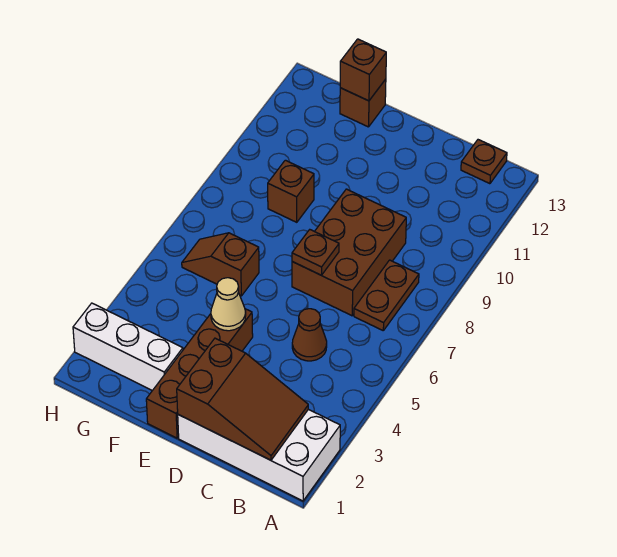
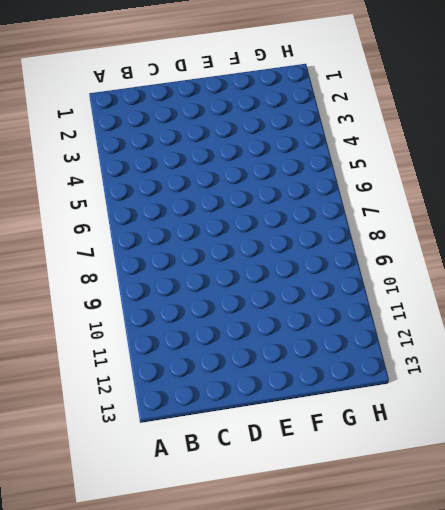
none -> white brick A1:D2 level 1
none -> brown plate B7:B8 level 1
none -> brown plate B13 level 1

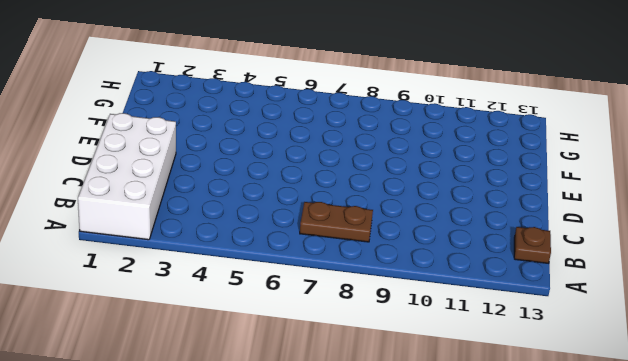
none -> brown cone C5 level 1
none -> brown brick C7:D9 level 1
none -> brown brick E1:E4 level 1

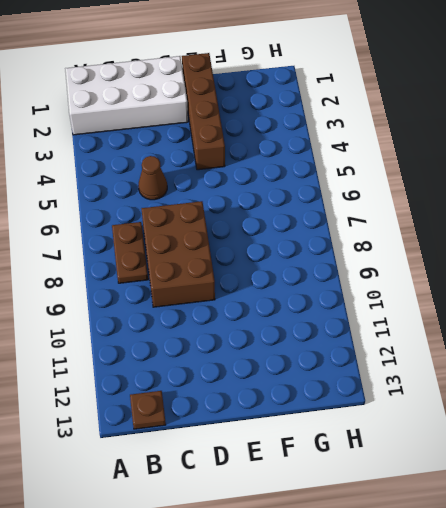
none -> white brick F2:H2 level 1
none -> brown slope F6:G6 level 1 top F
none -> brown brick F9 level 1

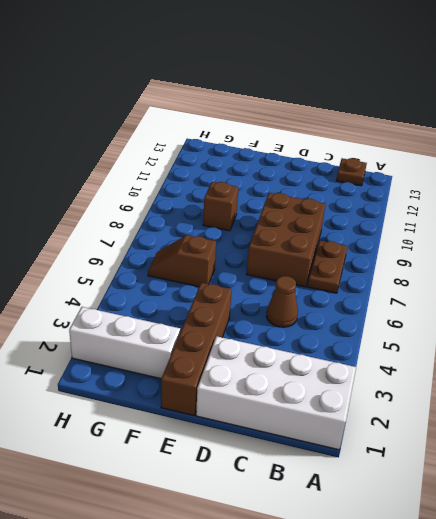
none -> brown brick F13 level 1
none -> brown slope B1:D2 level 2 top D
none -> brown plate D7 level 2

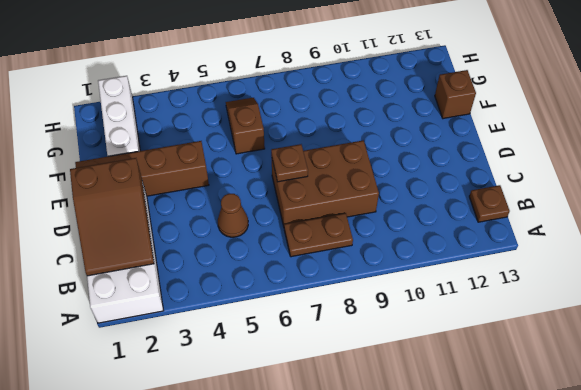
none -> brown brick F9 level 1
none -> tan cone E4 level 2
none -> brown brick F13 level 2

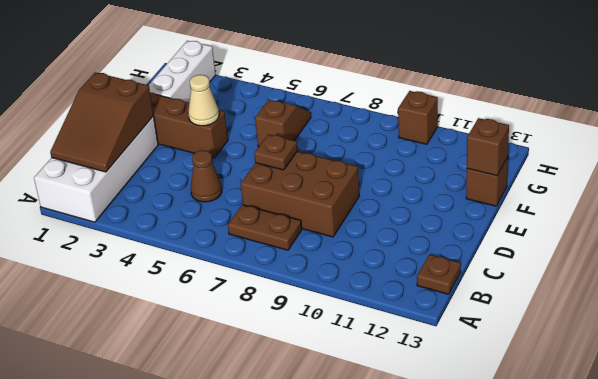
brown brick H10 level 1 -> brown brick F9 level 1

